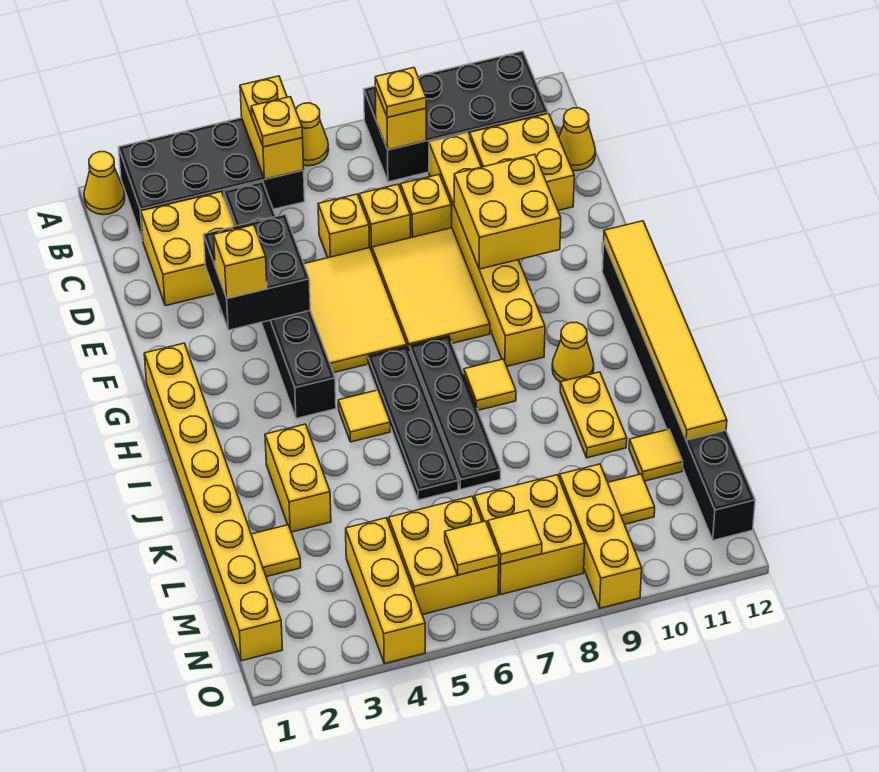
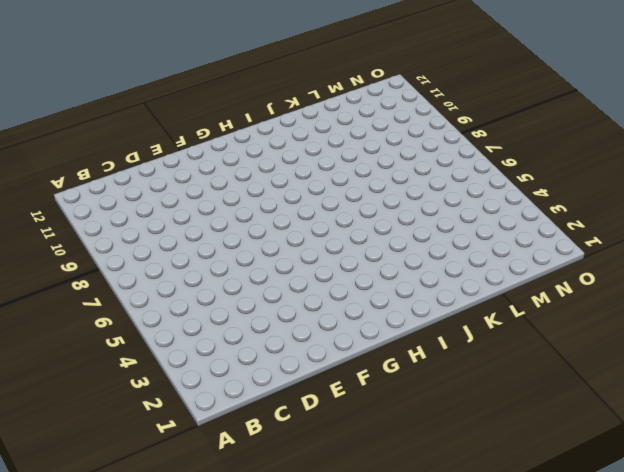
none -> yellow cone A1 level 1
none -> black brick A2:B5 level 1
none -> yellow cone A6 level 1
none -> black brick A8:B11 level 1

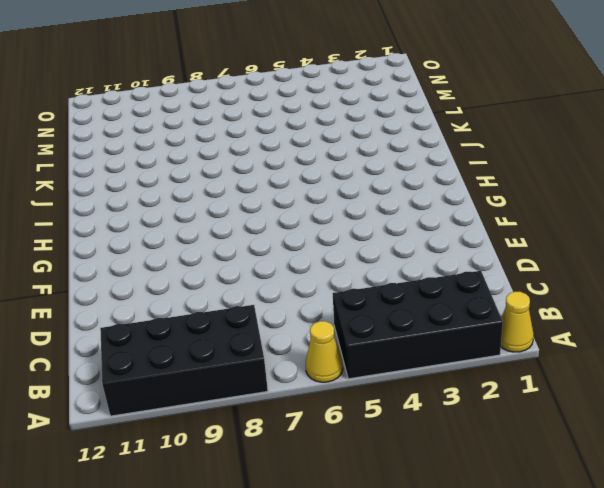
none -> yellow brick C2:D3 level 1
none -> black brick C4:H4 level 1
none -> yellow brick C9:H9 level 1
none -> yellow brick C10:D11 level 1

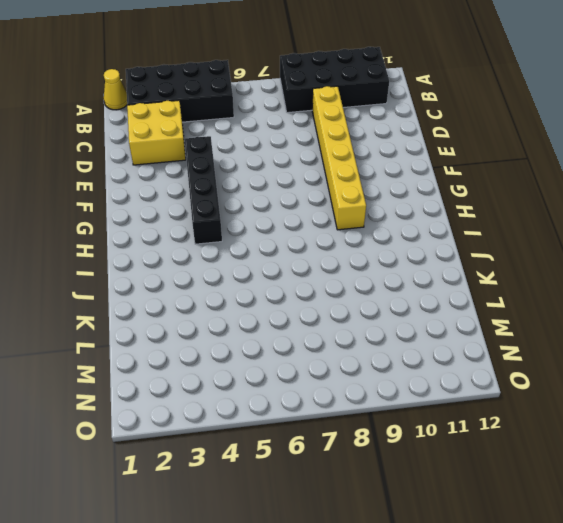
black brick E4:H4 level 1 -> black brick C4:H4 level 1
none -> yellow cone A6 level 1
none -> yellow brick C10:D11 level 1
none -> yellow cone C12 level 1
none -> yellow brick D6 level 1

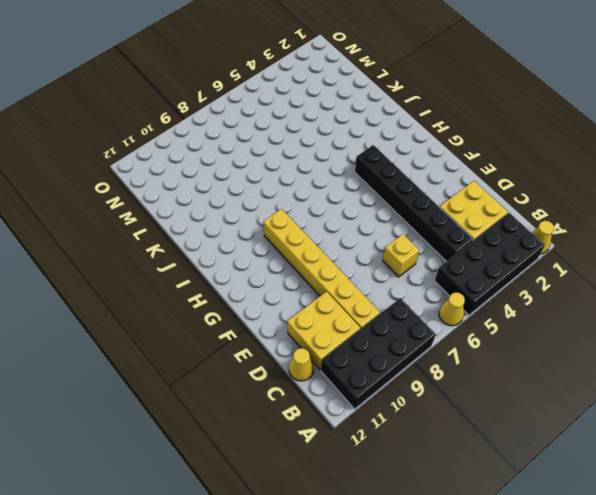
none -> yellow brick D7 level 1
none -> yellow brick D8 level 1
none -> yellow tile E5:G6 level 1
none -> yellow tile E7:G8 level 1

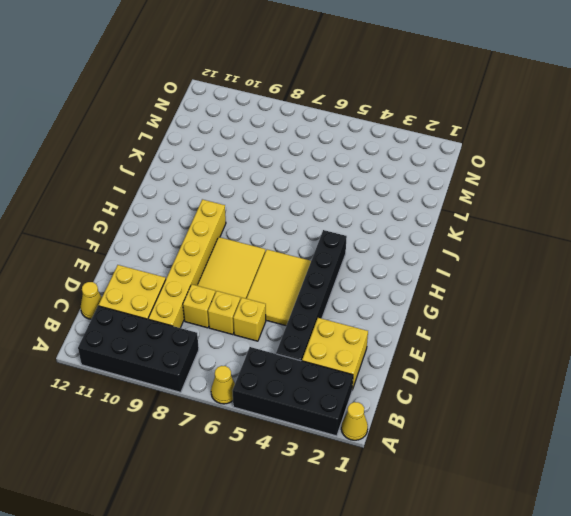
none -> yellow brick G1:N1 level 1
none -> black brick G12:N12 level 1
none -> black plate H6:K6 level 1
none -> black plate H7:K7 level 1

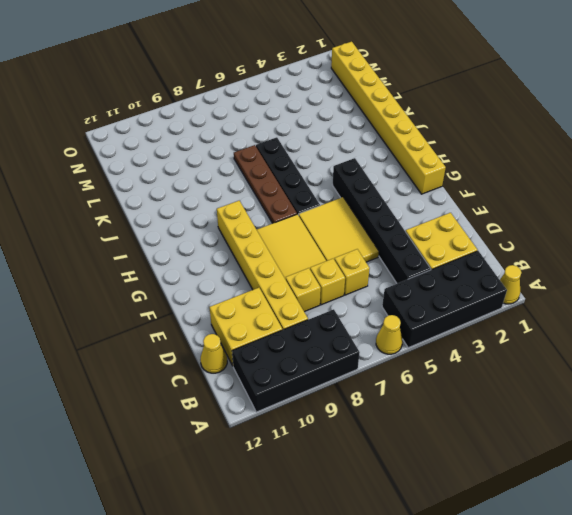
brown plate H7:K7 level 1 -> black plate H7:K7 level 1
none -> black brick G12:N12 level 1
none -> yellow tile I5 level 1
none -> yellow tile I8 level 1
none -> yellow cone I10 level 1

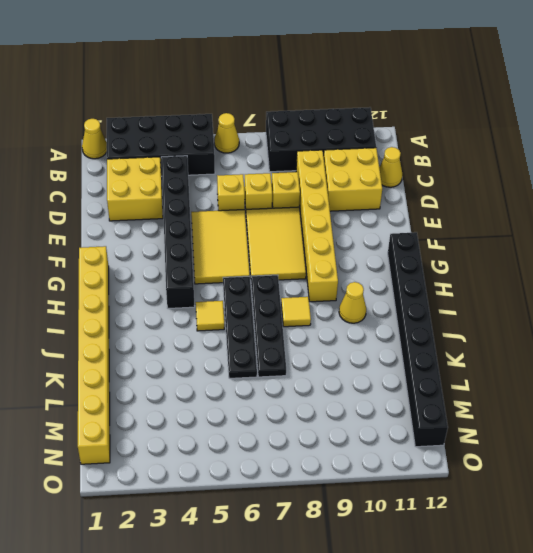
none -> yellow brick J3:K3 level 1
none -> yellow plate J10:K10 level 1
none -> yellow tile L2 level 1
none -> yellow tile L11 level 1

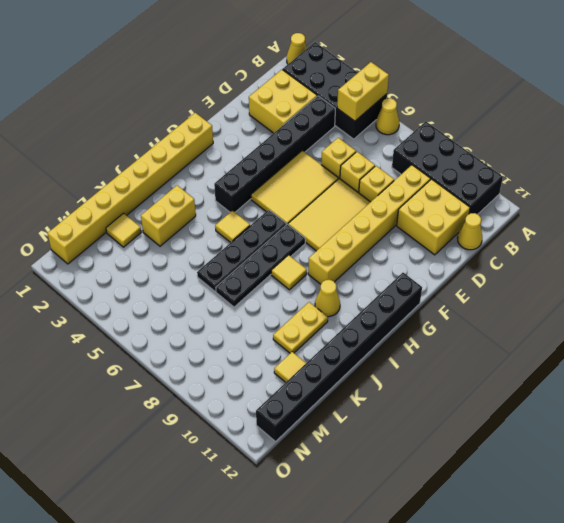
none -> yellow brick M4:O4 level 1
none -> yellow brick M5:N6 level 1
none -> yellow brick M7:N8 level 1
none -> yellow brick M9:O9 level 1

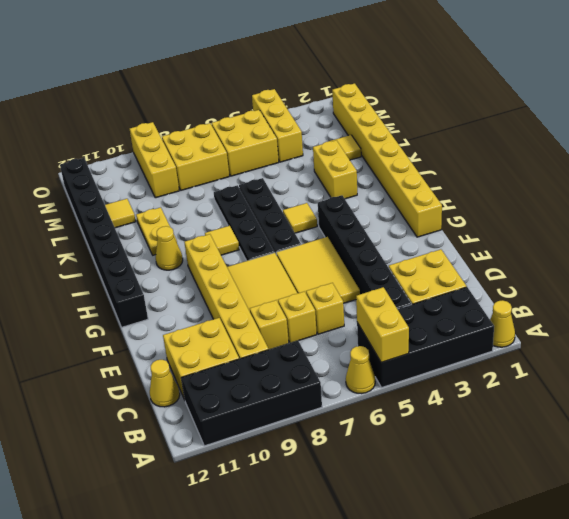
none -> yellow tile M10 level 1
none -> yellow brick B8 level 2
none -> black brick E3:F4 level 2
none -> yellow brick E9:F10 level 2

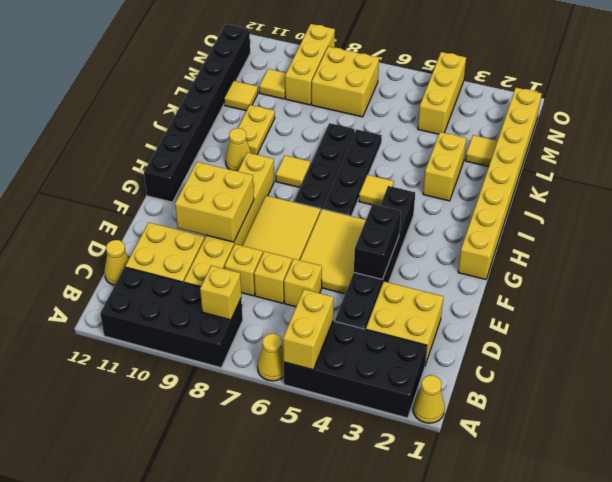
black brick E4:F4 level 2 -> black brick E3:F4 level 2
none -> yellow brick M5:N6 level 1
none -> yellow tile G12:L12 level 2
none -> yellow tile N6 level 2
none -> yellow tile N7 level 2

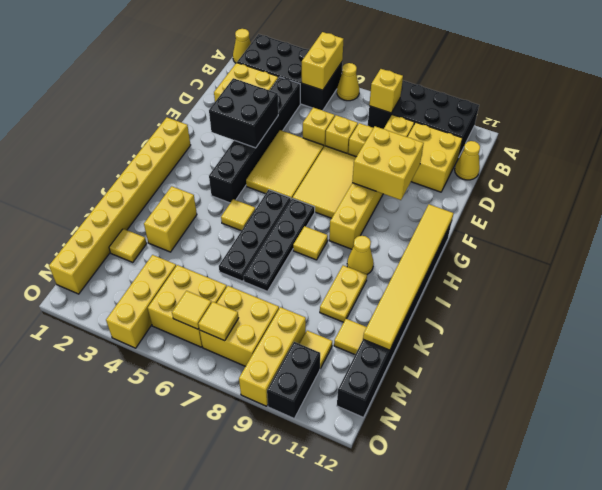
black brick N10:O10 level 1 -> none
none -> yellow plate B5 level 3
none -> yellow plate B8 level 3
none -> yellow brick F3 level 3

